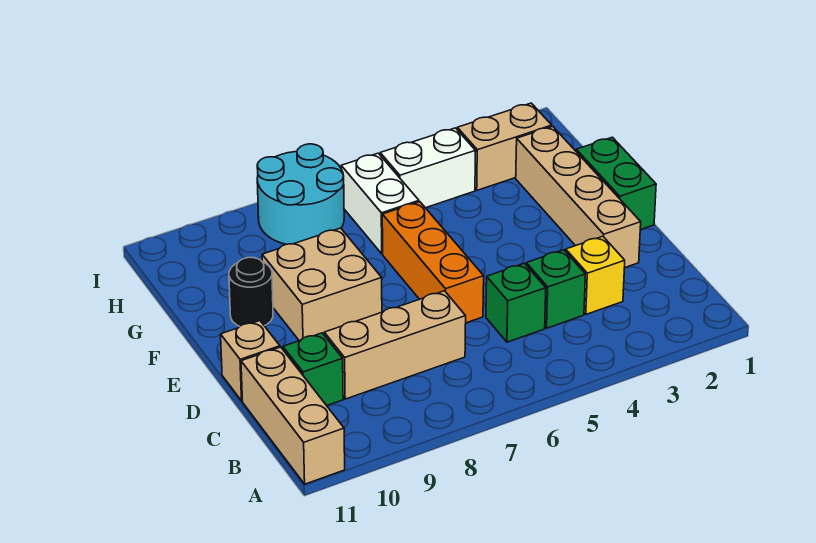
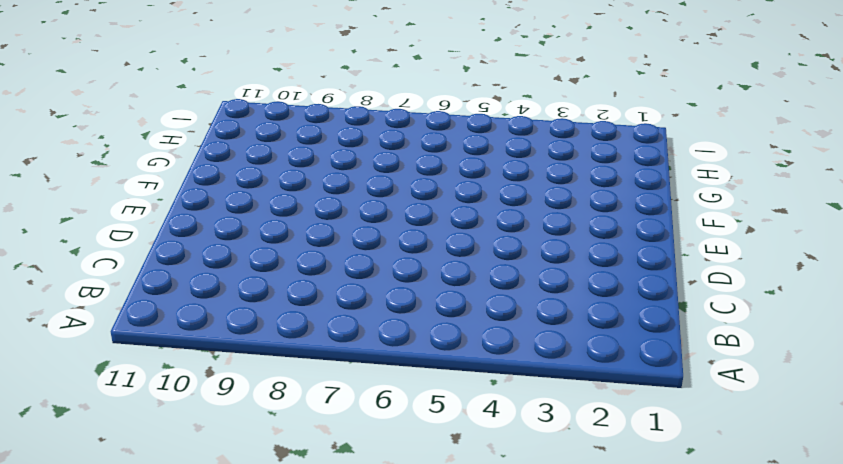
none -> tan brick A11:C11 level 1
none -> yellow brick C3 level 1
none -> green brick C4 level 1

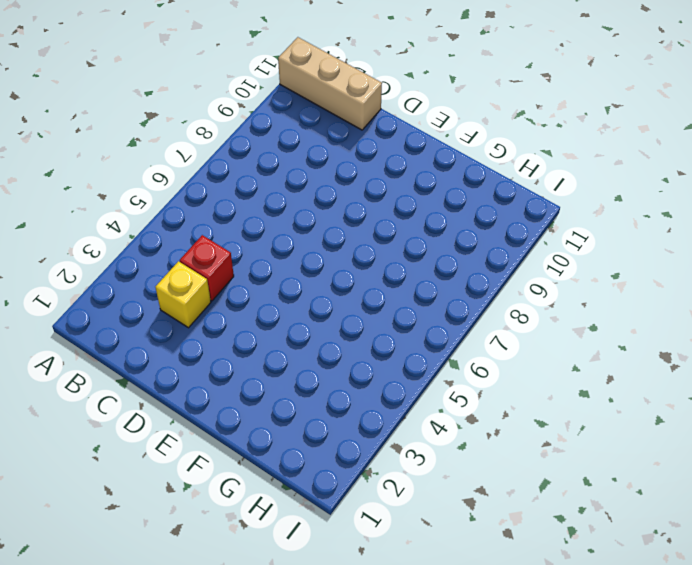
red brick C4 level 1 -> green brick C4 level 1
none -> green brick C5 level 1
none -> tan brick C7:C9 level 1
none -> green brick C10 level 1

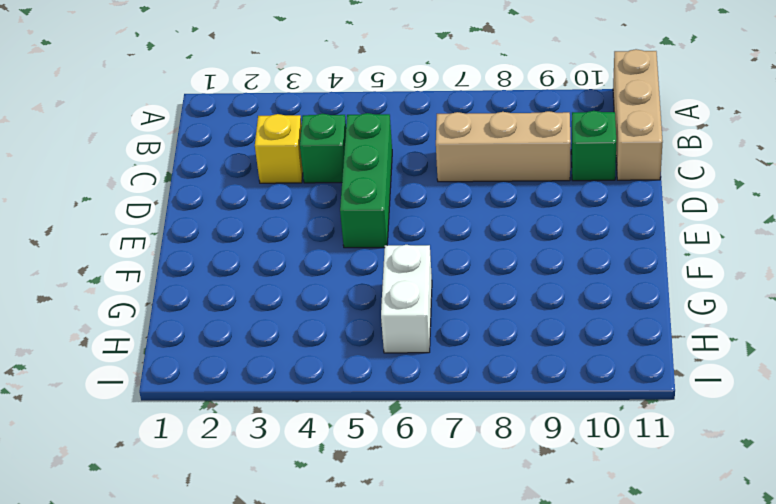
green brick C5:E5 level 1 -> green brick C5 level 1
none -> tan brick D2:G2 level 1
none -> orange brick D6:F6 level 1
none -> tan brick D11 level 1

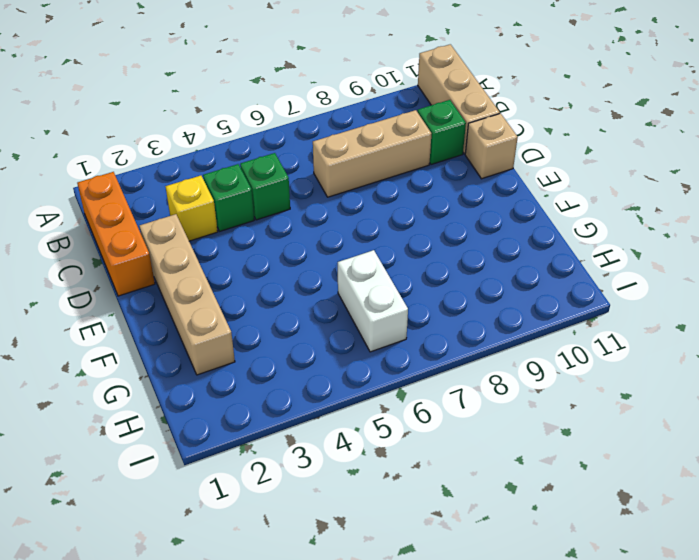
orange brick B1:D1 level 1 -> orange brick D6:F6 level 1
none -> green brick E1:F1 level 1
none -> tan brick E8:F9 level 1
none -> black round brick F10 level 1

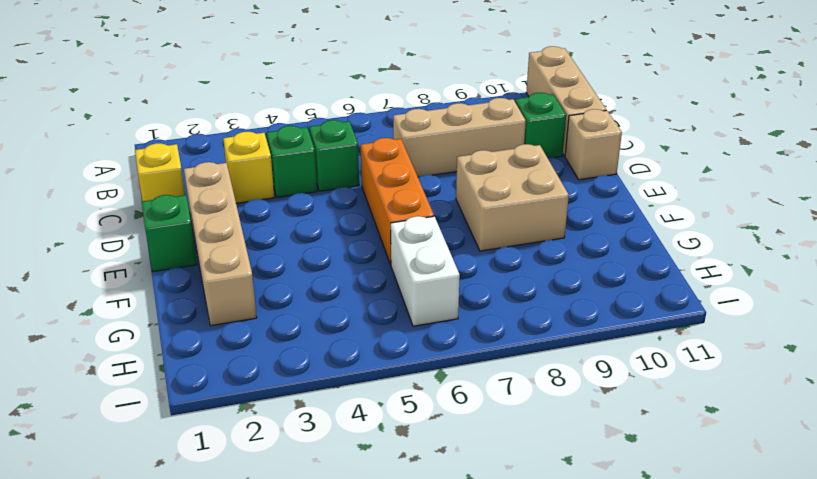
yellow brick C1 level 1 -> none
green brick E1 level 1 -> green brick E1:F1 level 1
none -> black round brick F10 level 1
none -> tan brick H2:H3 level 1
none -> white brick H4:H5 level 1

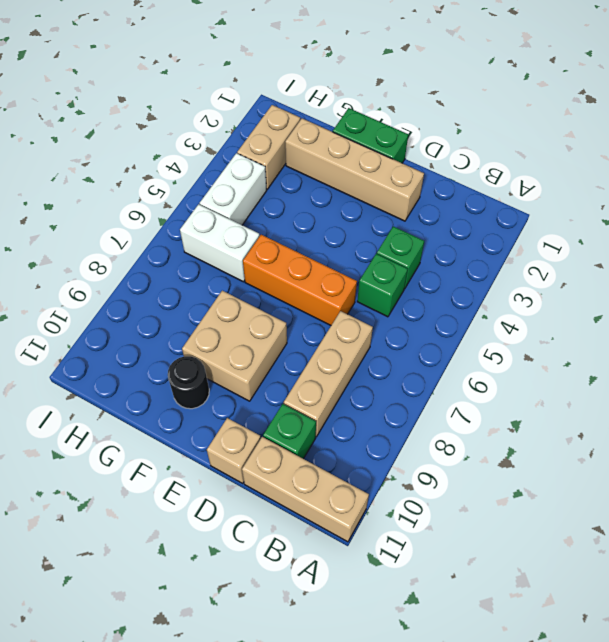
none -> yellow brick C3 level 1
none -> cyan round brick H7:I8 level 1

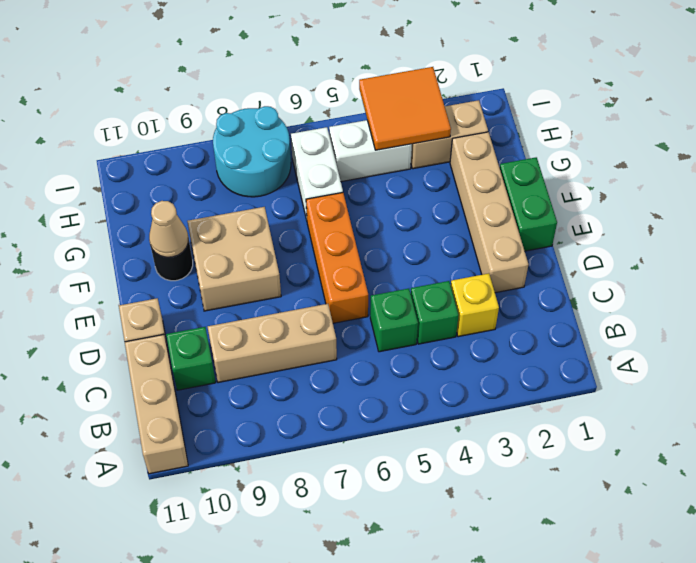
tan cone F10 level 2 -> none
orange tile H3:I4 level 2 -> none

